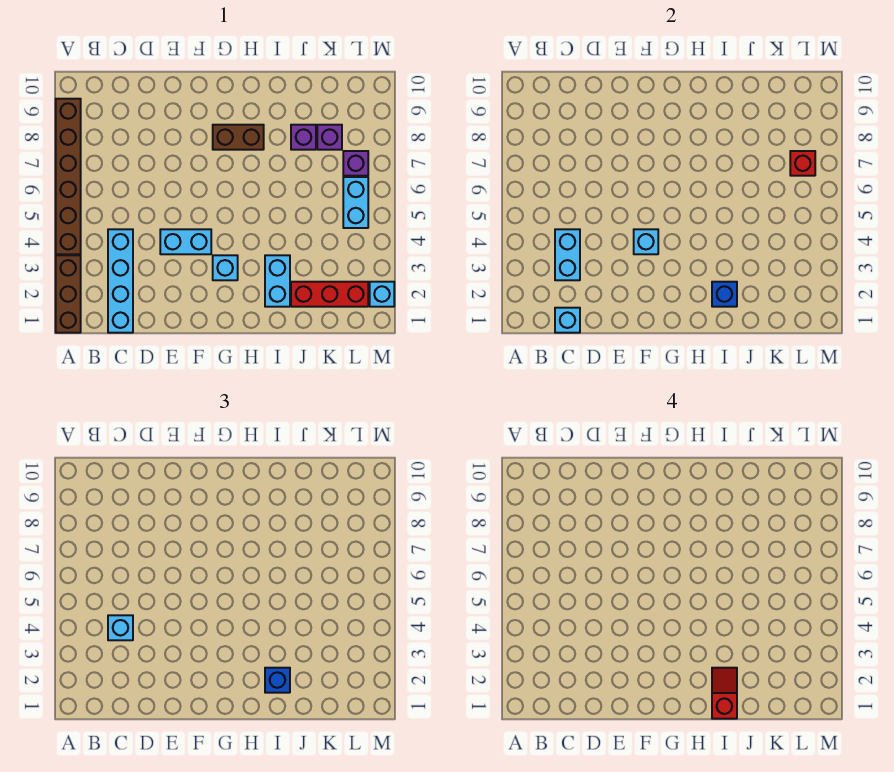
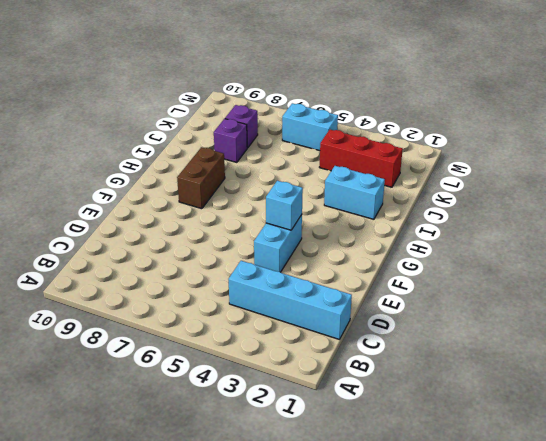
red brick K2:K4 level 1 -> red brick J2:L2 level 1
none -> brown brick A1:A3 level 1
none -> brown brick A4:A9 level 1
none -> cyan brick G3 level 1

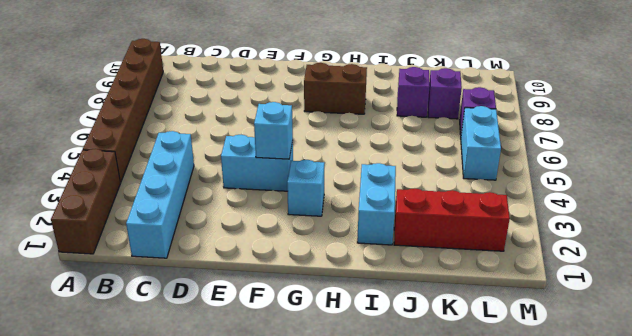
none -> cyan brick M2 level 1
none -> cyan brick C1 level 2
none -> cyan brick C3:C4 level 2

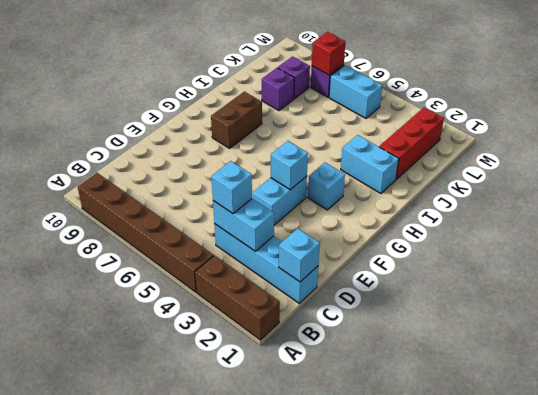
none -> cyan brick M2 level 1
none -> blue brick I2 level 2
none -> blue brick I2 level 3

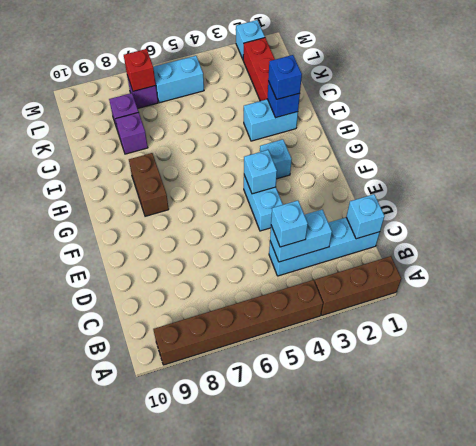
none -> red slope I1:I2 level 4 top 1

